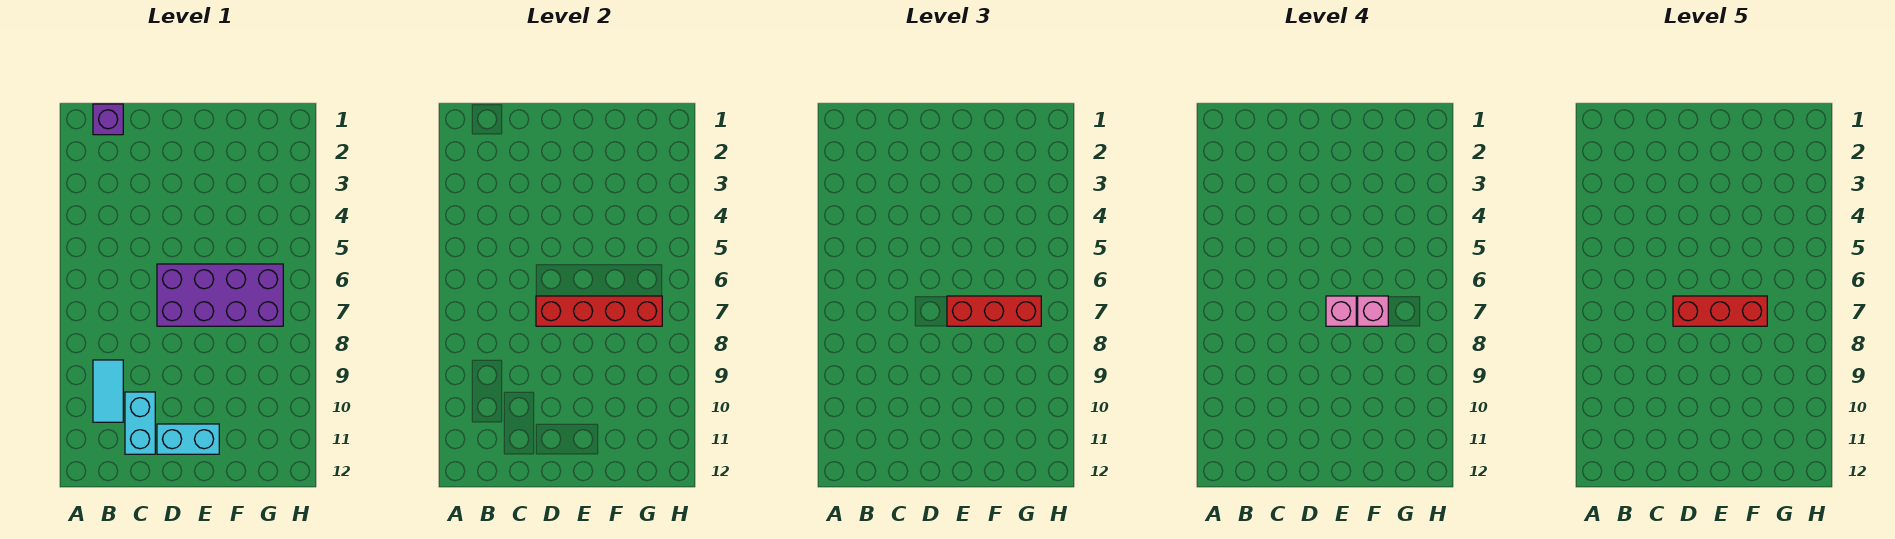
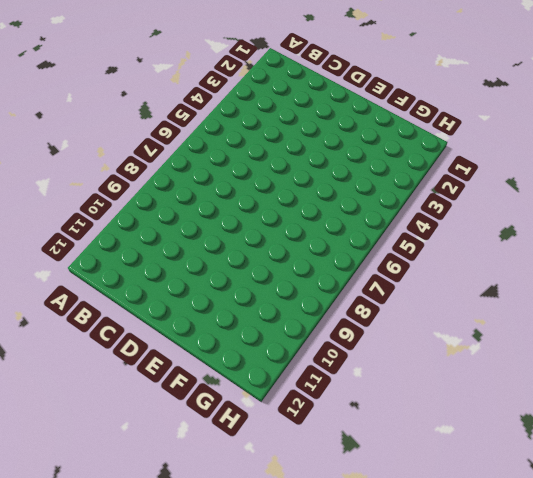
none -> purple brick B1 level 1
none -> cyan tile B9:B10 level 1

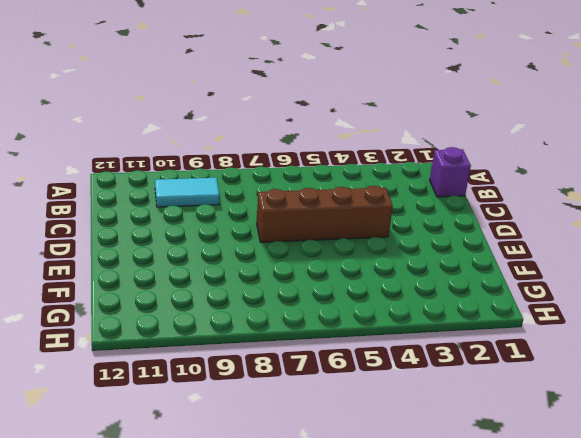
brown brick D4:D7 level 1 -> purple brick D6:G7 level 1
none -> cyan brick C10:C11 level 1
none -> cyan brick D11:E11 level 1

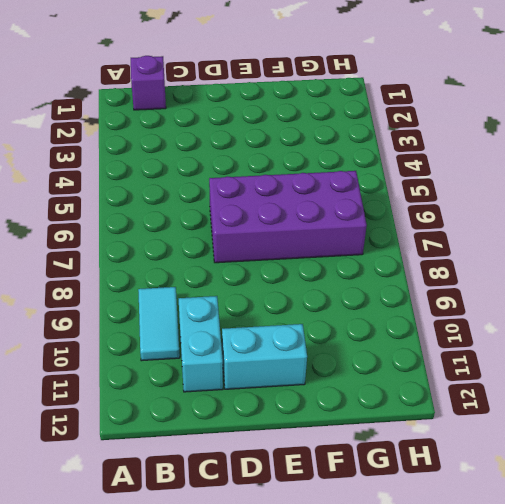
none -> red brick D7:G7 level 2
none -> red brick E7:G7 level 3

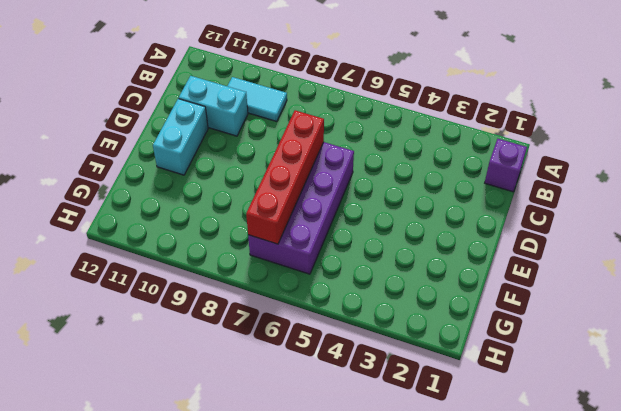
none -> red brick E7:G7 level 3
none -> pink brick E7 level 4

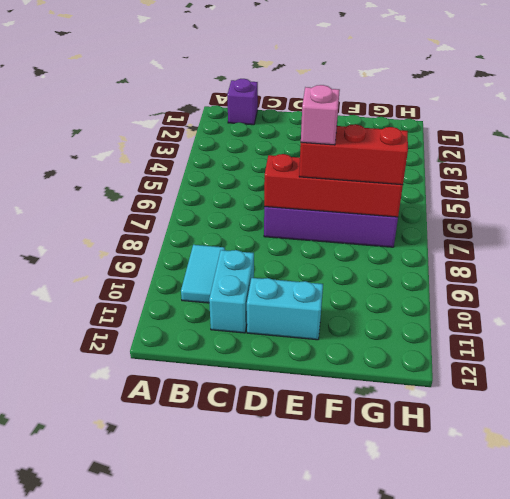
none -> pink brick F7 level 4
none -> red brick D7:F7 level 5

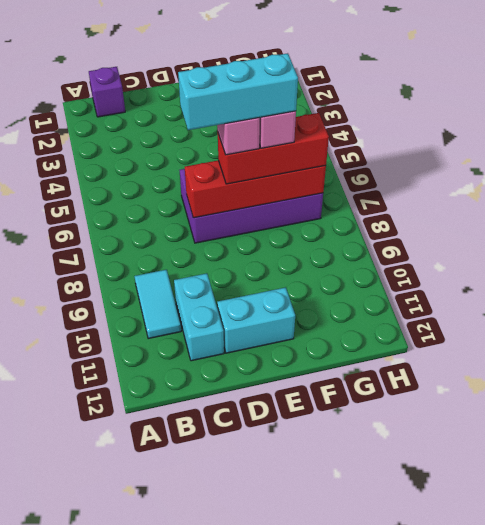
cyan brick D7:F7 level 5 -> red brick D7:F7 level 5

